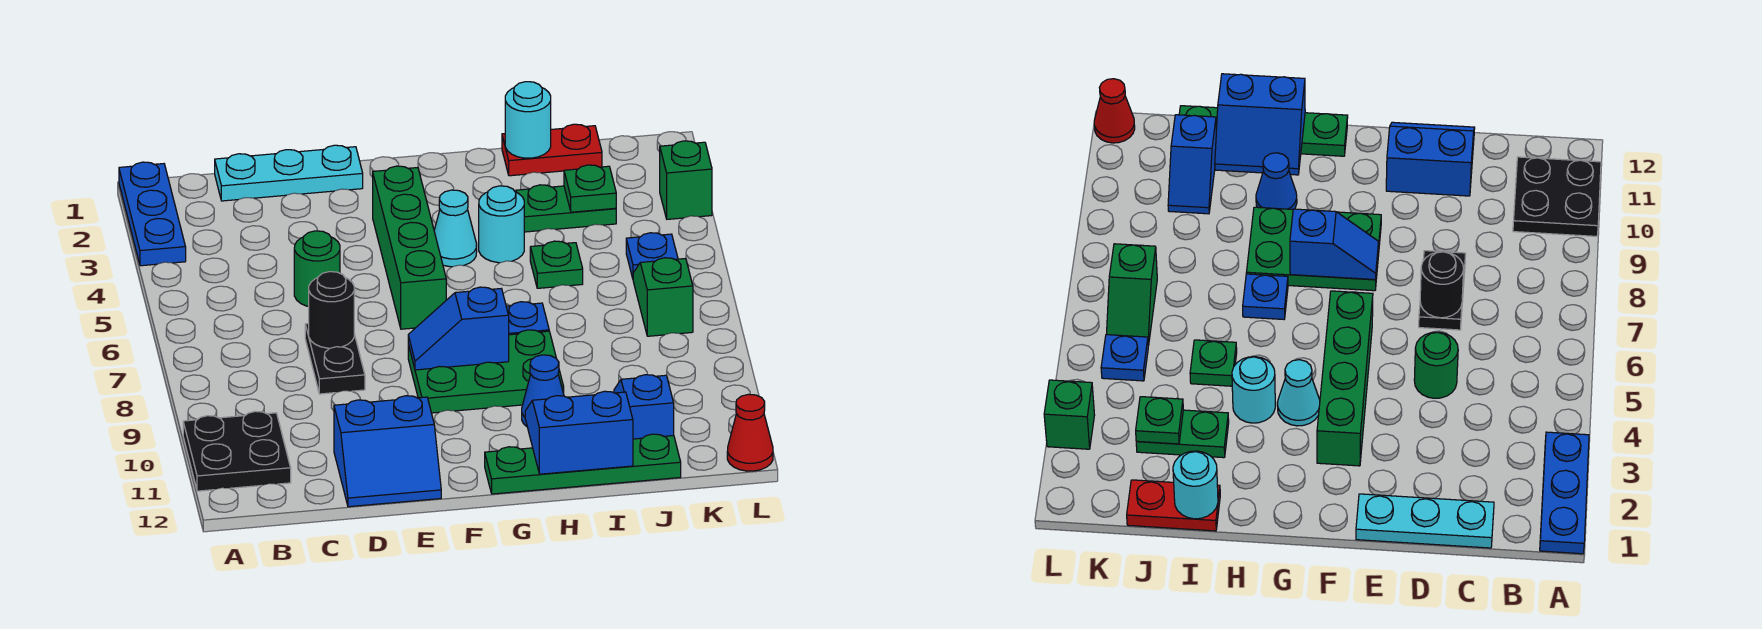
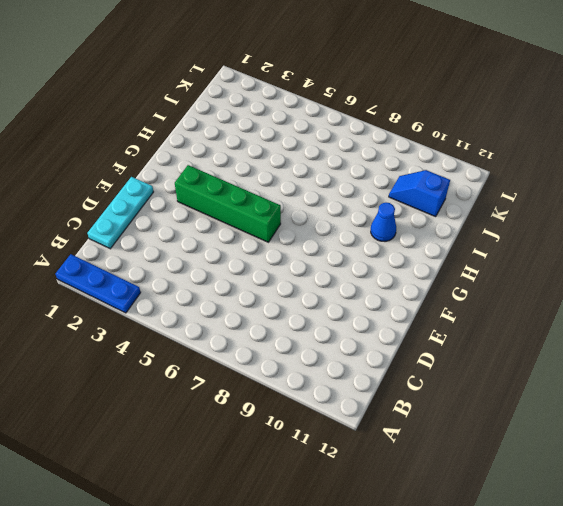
none -> black plate A10:B11 level 1
none -> green round brick D5 level 1
none -> black plate D7:D8 level 1

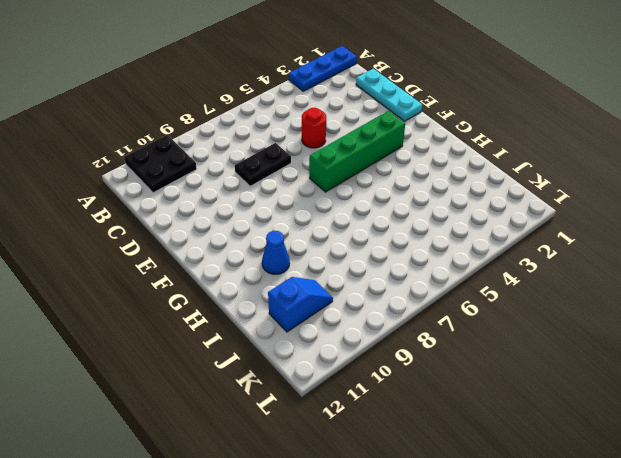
red round brick D5 level 1 -> green round brick D5 level 1
none -> blue slope D11:E12 level 1 top 11
none -> green plate F8:H9 level 1
none -> cyan cone G4 level 1

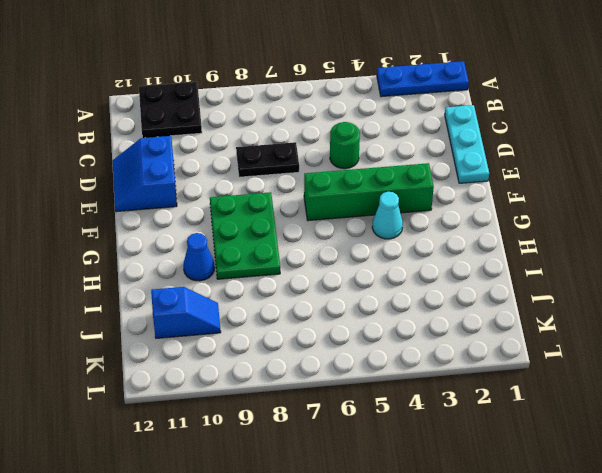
none -> green plate G12:J12 level 1
none -> cyan round brick H4 level 1
none -> blue plate H7 level 1

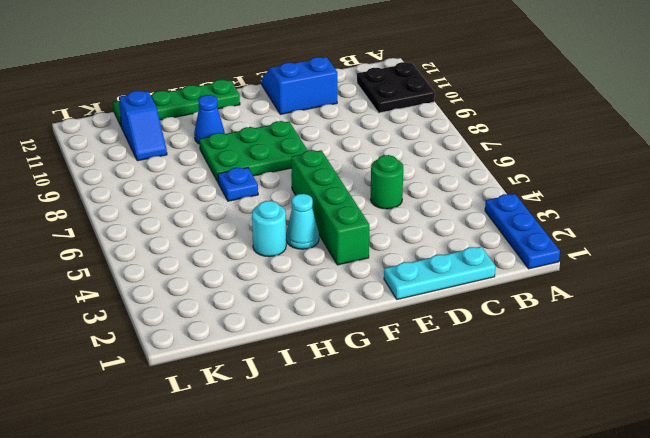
none -> black plate D7:D8 level 1
none -> red plate I1:J1 level 1
none -> green plate I3:J3 level 1

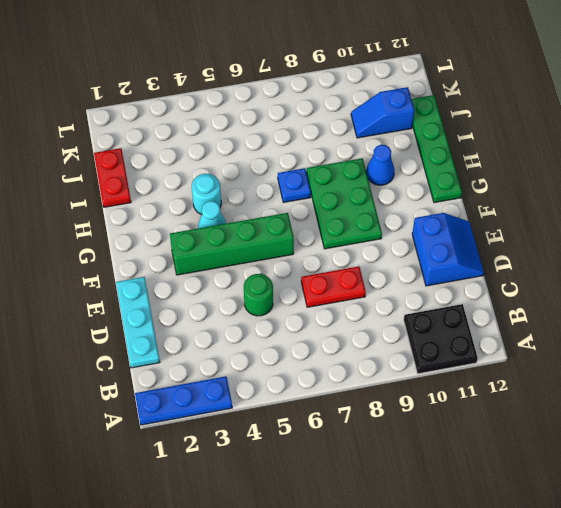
red plate D7:D8 level 1 -> black plate D7:D8 level 1
none -> green plate I3:J3 level 1
none -> green plate I5 level 1
none -> blue plate K5 level 1

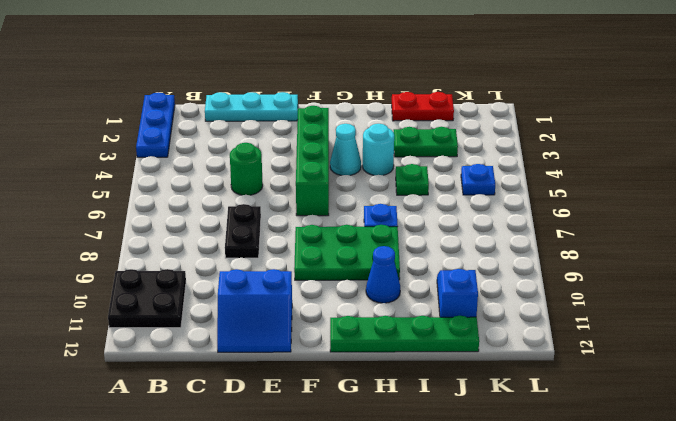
none -> green slope K6:K7 level 1 top 7
none -> green brick L3 level 1
none -> red cone L12 level 1

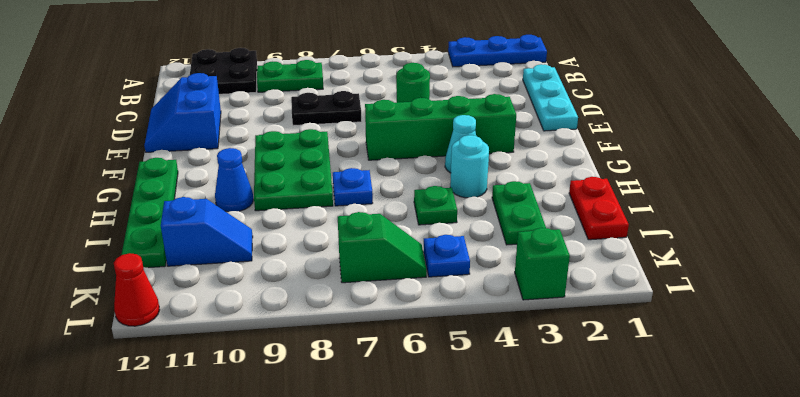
green plate B8:B9 level 1 -> none
none -> black round brick D7 level 2
none -> blue slope F8:G8 level 2 top G
none -> blue slope H11:I12 level 2 top 12

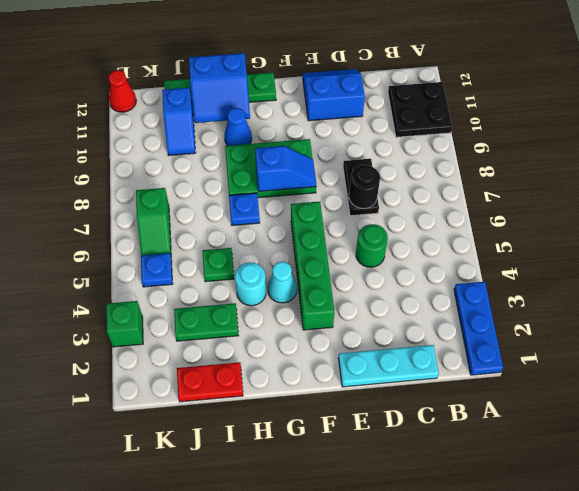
none -> cyan round brick I1 level 2
none -> green plate J3 level 2

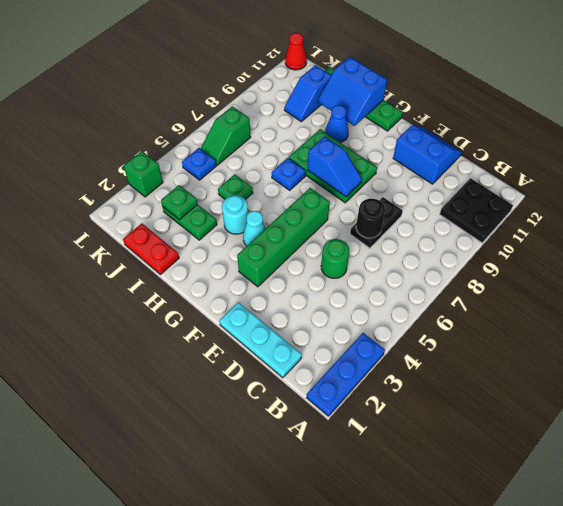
none -> cyan round brick I1 level 2

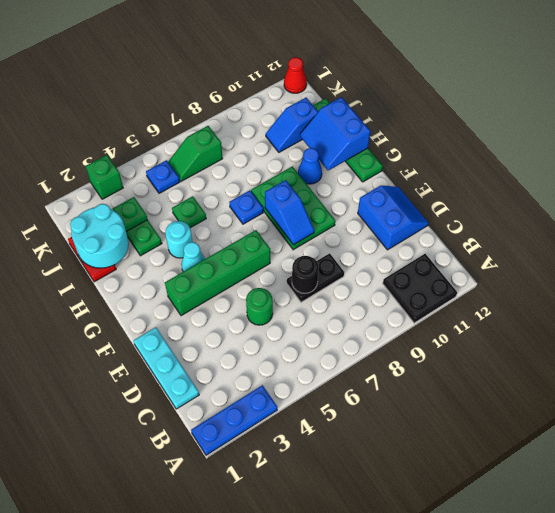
cyan round brick I1:J2 level 2 -> cyan round brick I1 level 2

